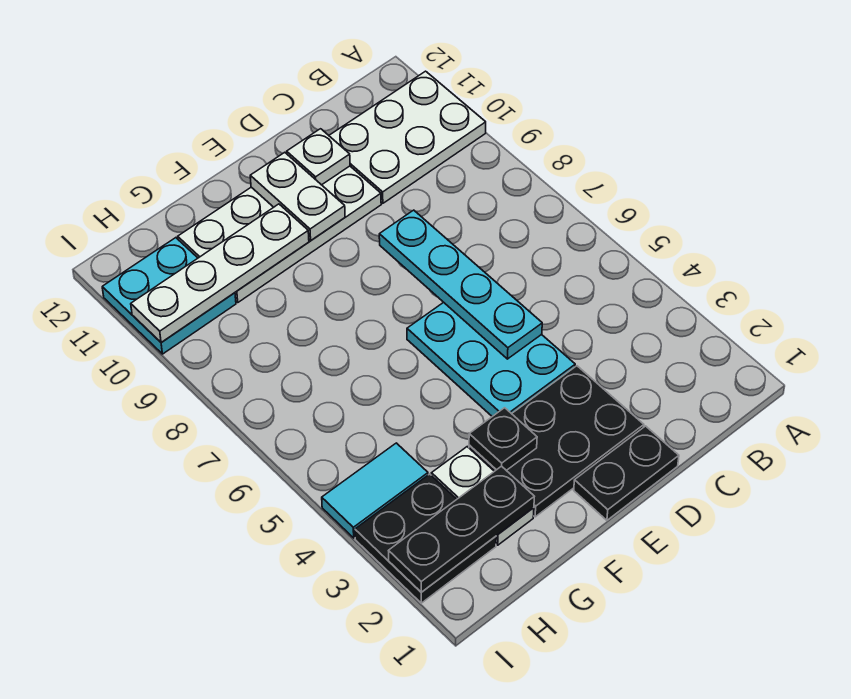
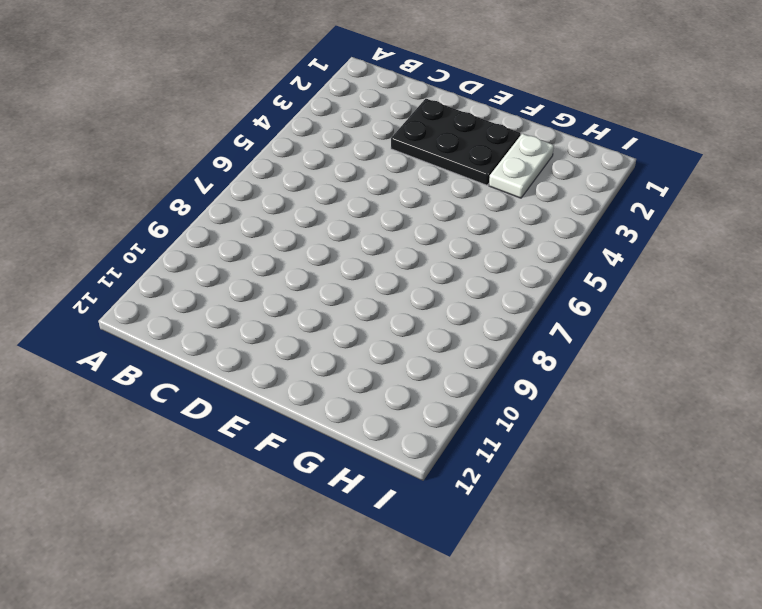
none -> white plate A10:C11 level 1
none -> black plate D1:E1 level 1
none -> cyan plate D4:E6 level 1

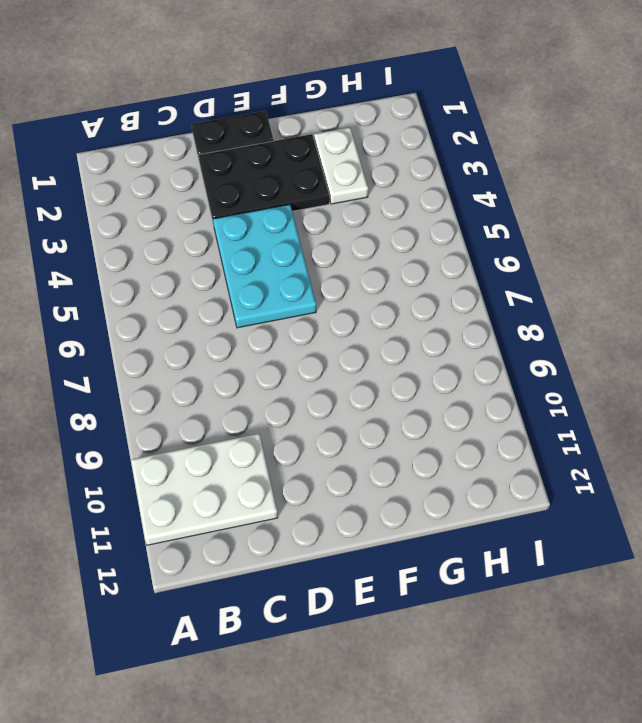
none -> white plate D10:G11 level 1
none -> black plate H2:I3 level 1
none -> cyan tile H4:I4 level 1

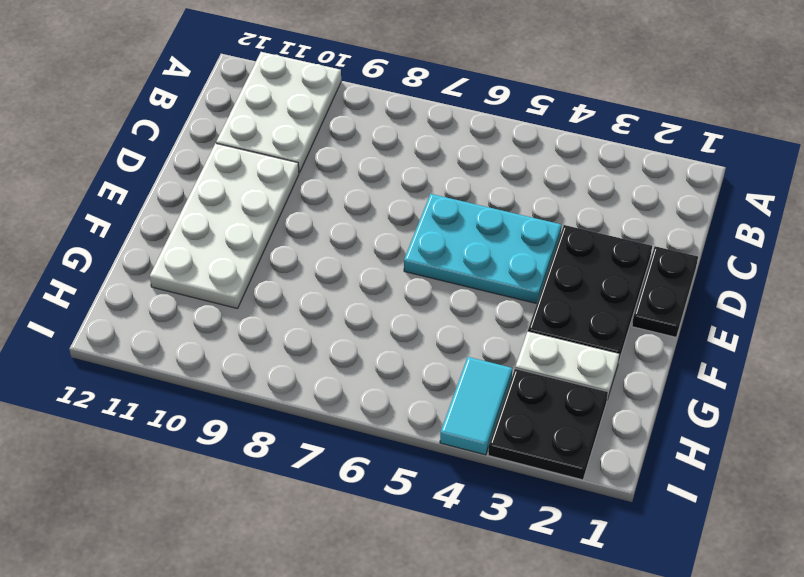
none -> cyan plate H10:I11 level 1
none -> cyan plate D5:D8 level 2
none -> white plate D11 level 2

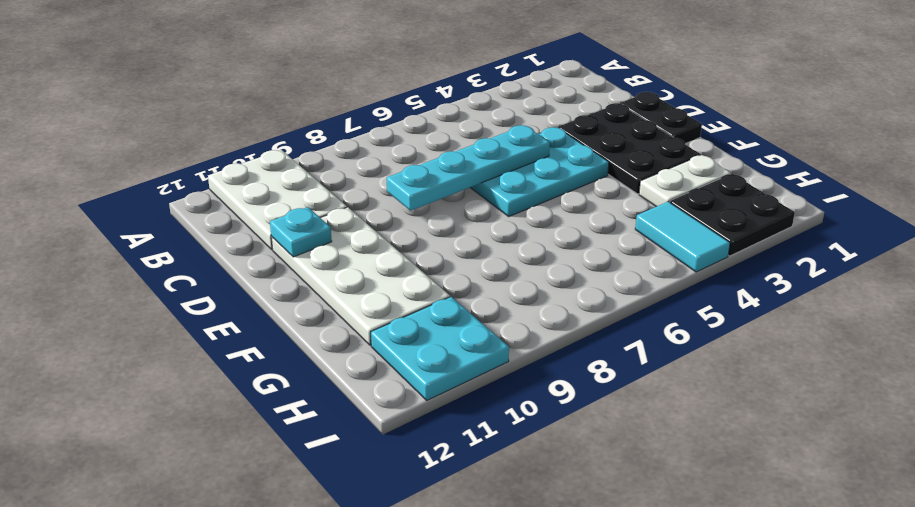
cyan plate D11 level 2 -> white plate D11 level 2
none -> white plate E10:E11 level 2
none -> black plate F3 level 2
none -> white plate F10:I10 level 2

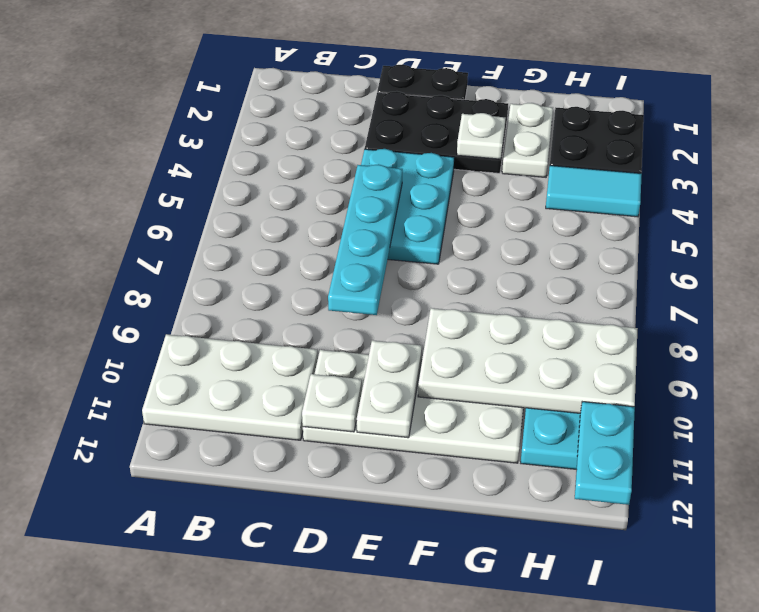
white plate F3 level 2 -> black plate F3 level 2
white plate F9:I10 level 2 -> white plate F10:I10 level 2
cyan plate I11:I12 level 2 -> none
none -> black plate G2:I2 level 2

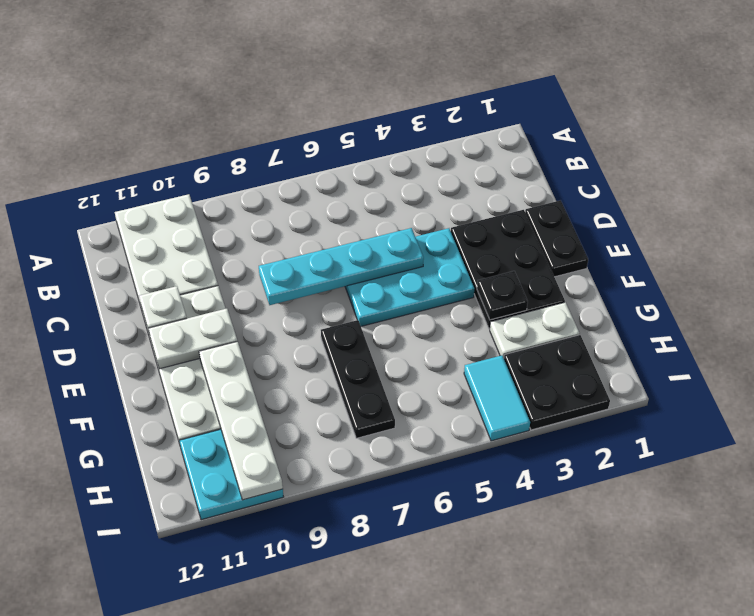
black plate F7:H7 level 1 -> black plate G2:I2 level 2

